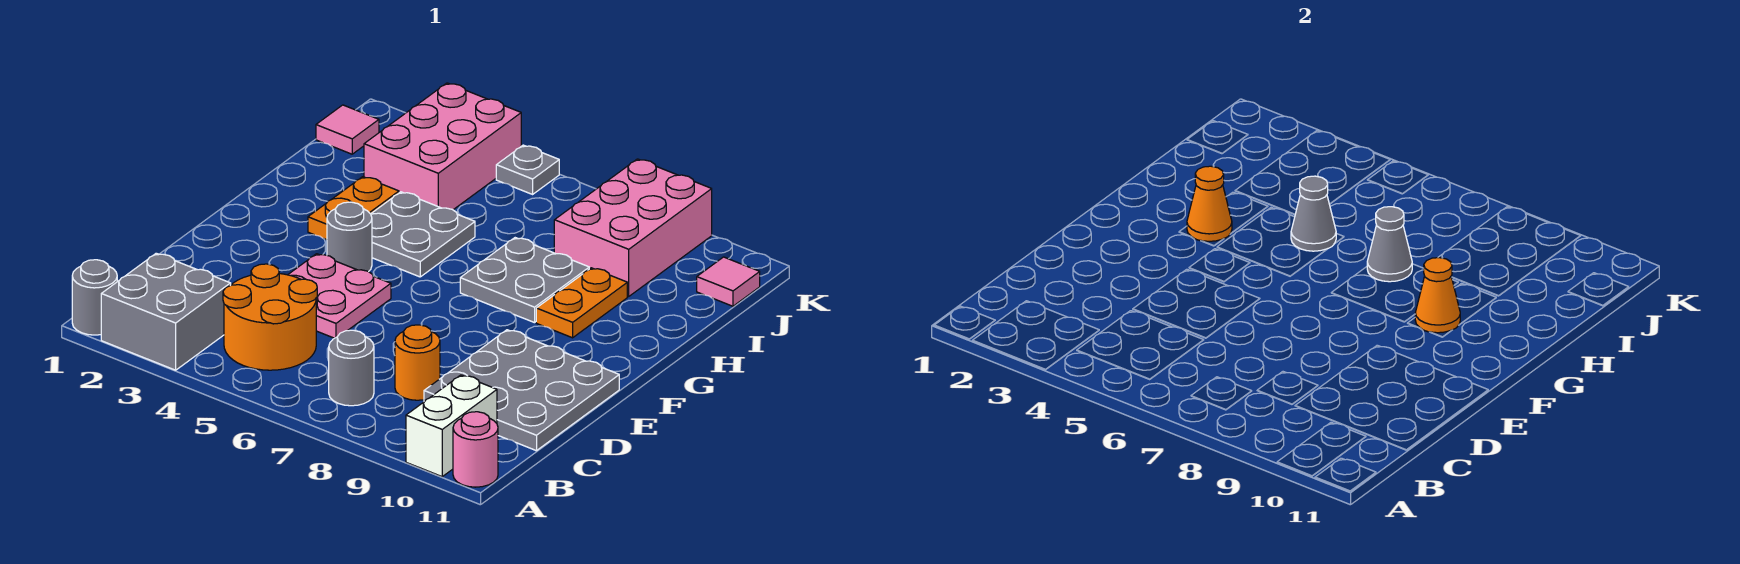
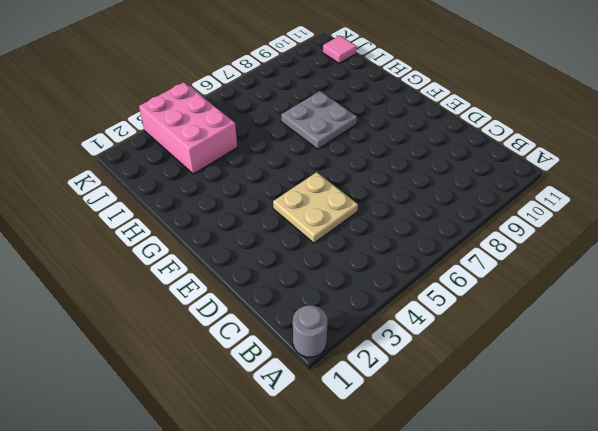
tan plate D4:E5 level 1 -> pink plate D4:E5 level 1
none -> grey brick A2:B3 level 1
none -> white brick A10:B10 level 1
none -> pink round brick A11 level 1

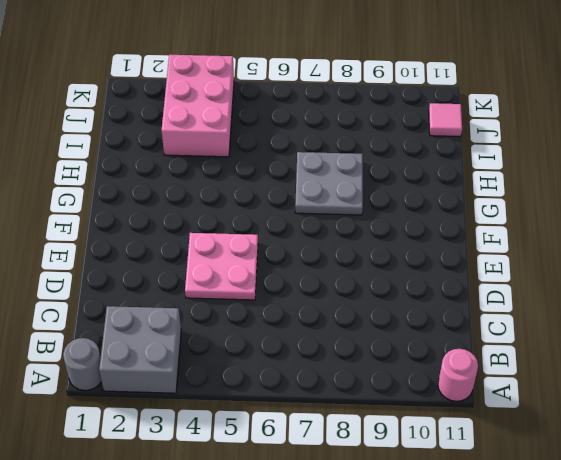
none -> white brick A10:B10 level 1
none -> orange round brick B4:C5 level 1
none -> grey round brick B7 level 1

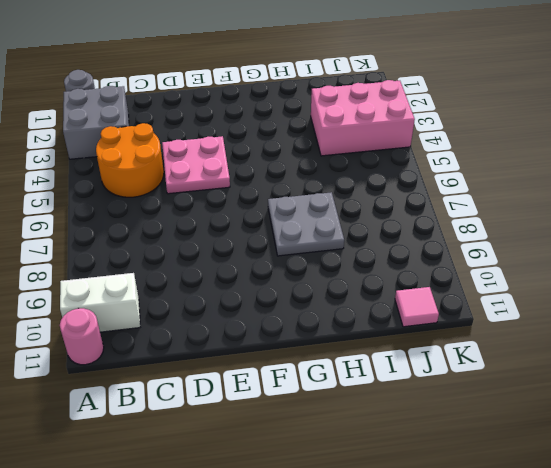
none -> grey round brick B7 level 1
none -> orange round brick C8 level 1
none -> grey plate C9:E11 level 1

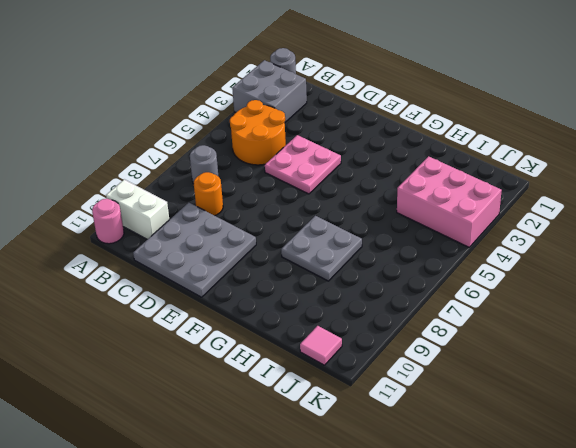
none -> grey round brick F4 level 1
none -> orange plate G3:H3 level 1
none -> grey plate G4:H5 level 1

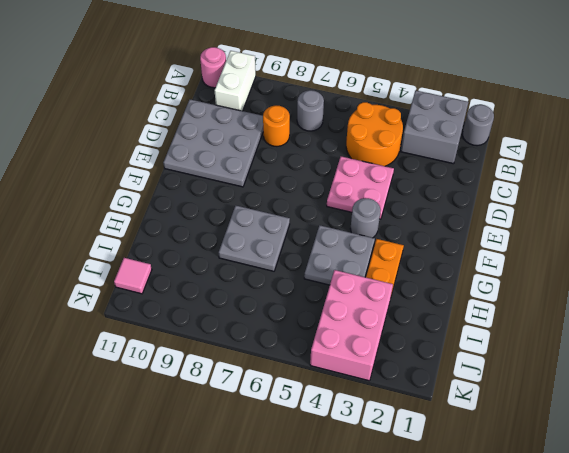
none -> orange plate G9:H9 level 1
none -> pink brick I8:K9 level 1
none -> pink tile J1 level 1

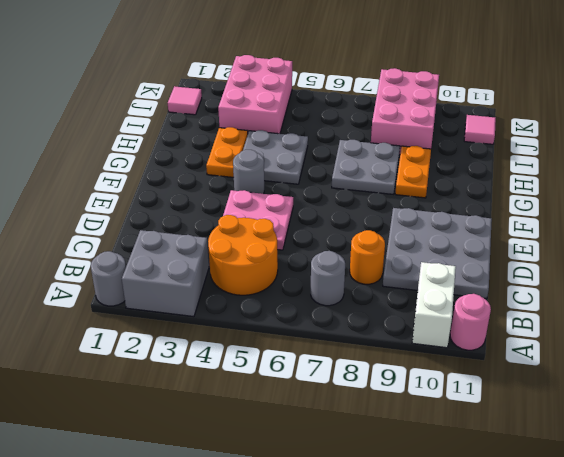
none -> grey plate K5 level 1
none -> orange cone G3 level 2
none -> orange cone G9 level 2

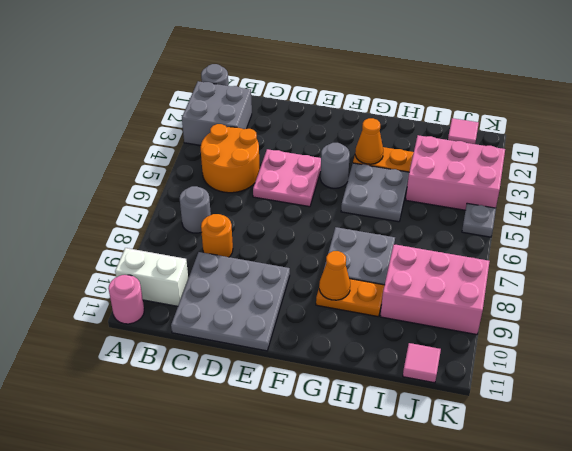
none -> grey cone H5 level 2
none -> grey cone H7 level 2

